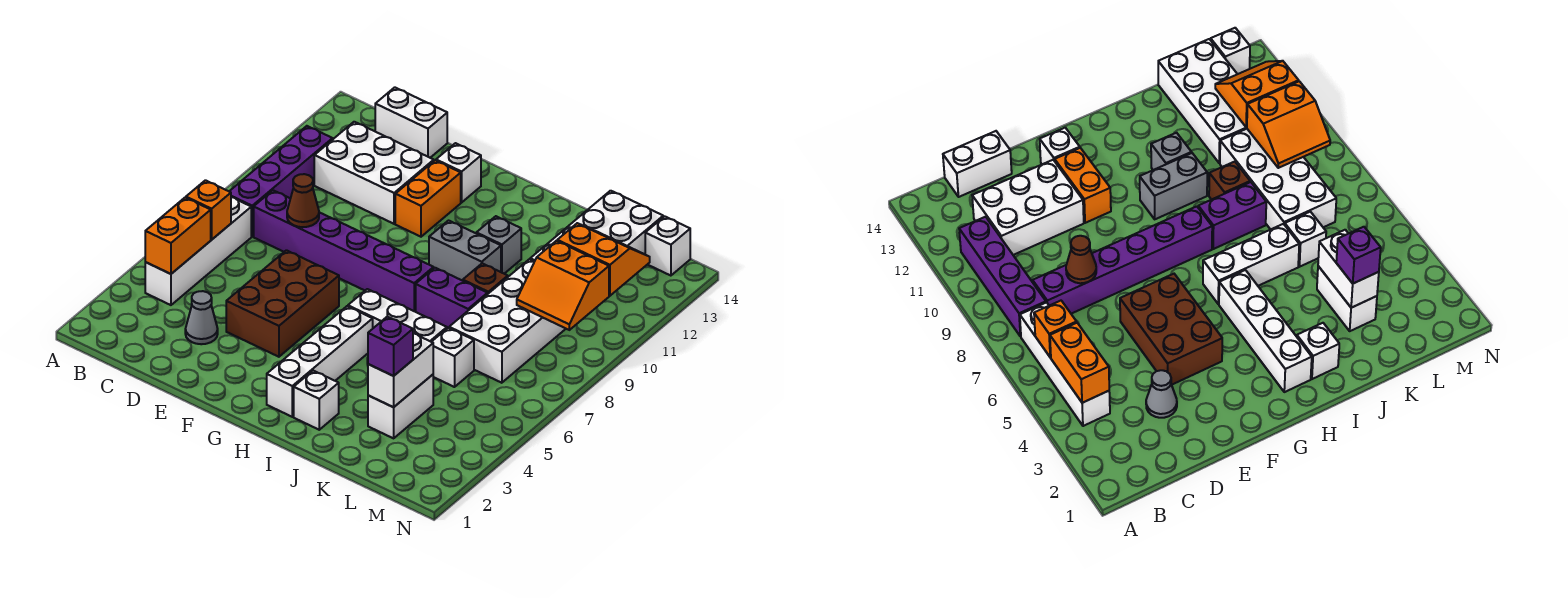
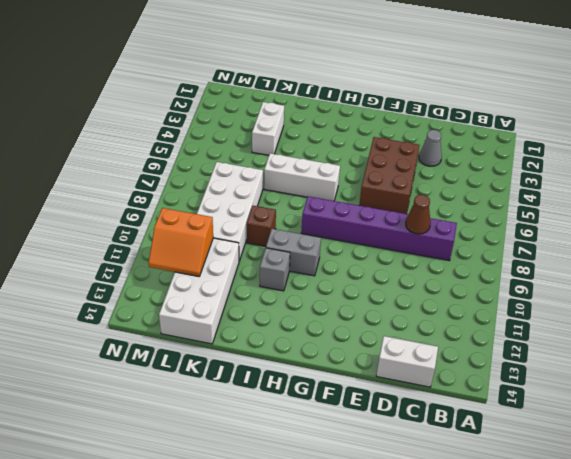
none -> white brick B4:B7 level 1
none -> purple brick B8:B11 level 1
none -> white brick C11:E12 level 1

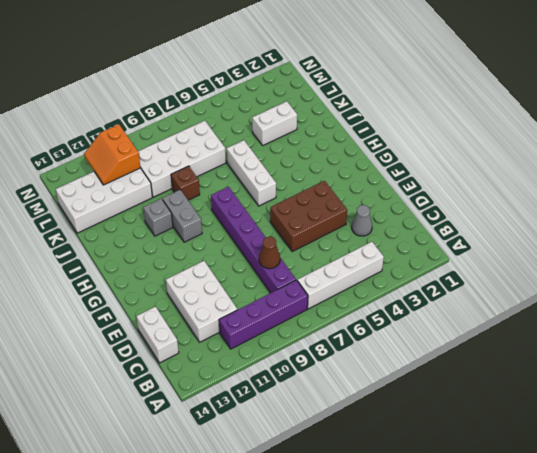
none -> orange brick F11:F12 level 1
none -> white brick F13 level 1
none -> white brick H2:H5 level 1

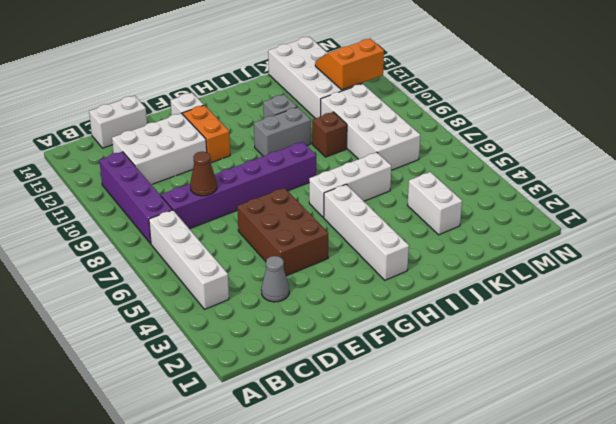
none -> white brick I2 level 1
none -> purple brick I8:J8 level 1
none -> white brick K6 level 1

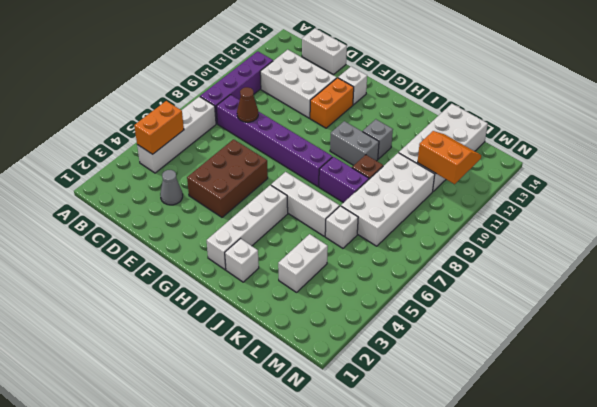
none -> white brick M14 level 1
none -> orange brick B6 level 2
none -> white brick K3:K4 level 2

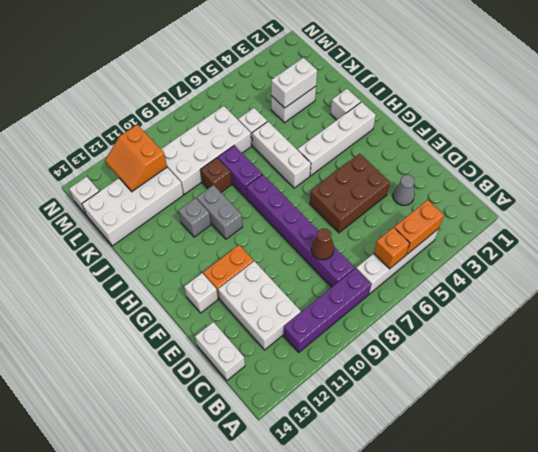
none -> orange slope L9:M10 level 2 top 10
none -> purple brick K3 level 3

